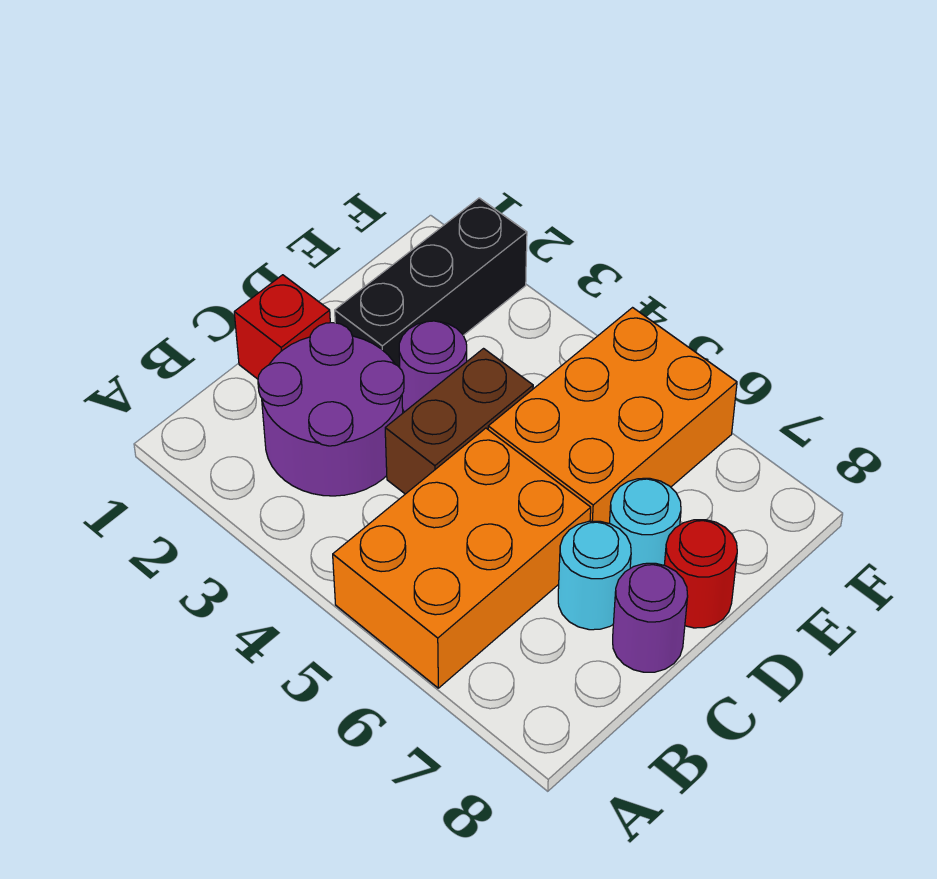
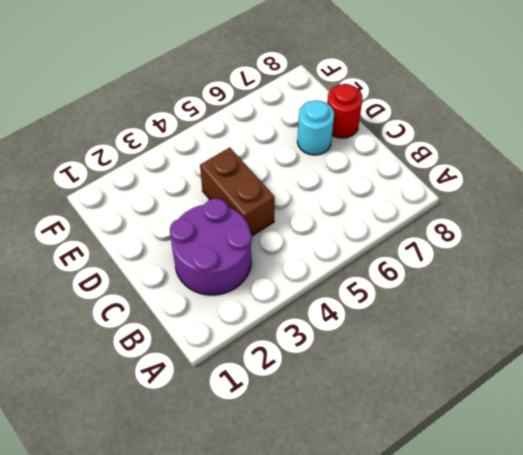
none -> orange brick A5:C6 level 1
none -> red brick C1 level 1

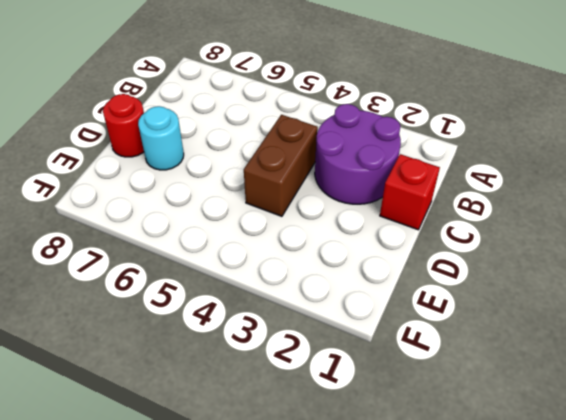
none -> orange brick A5:C6 level 1
none -> cyan round brick C7 level 1

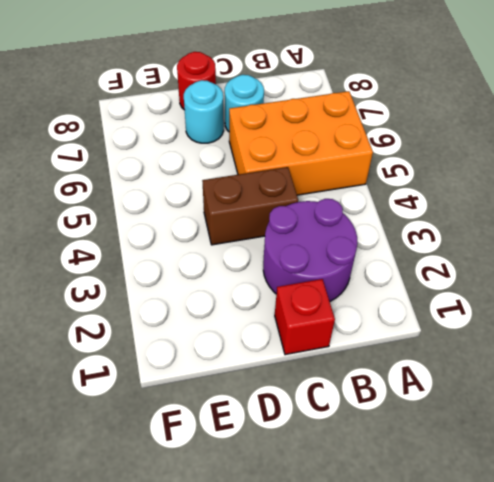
none -> purple round brick C8 level 1
none -> black brick D2:F2 level 1

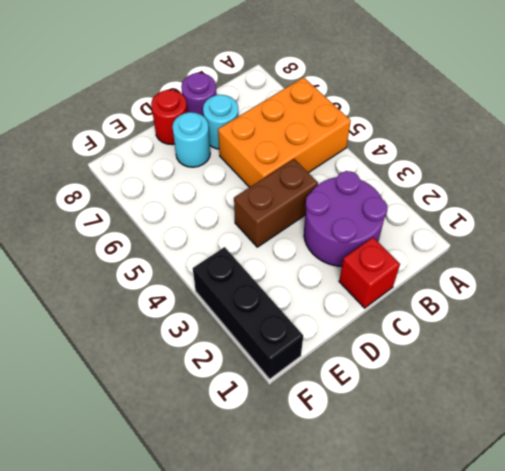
black brick F1:F3 level 1 -> black brick D2:F2 level 1
none -> purple round brick D3 level 1
none -> orange brick D5:F6 level 1

